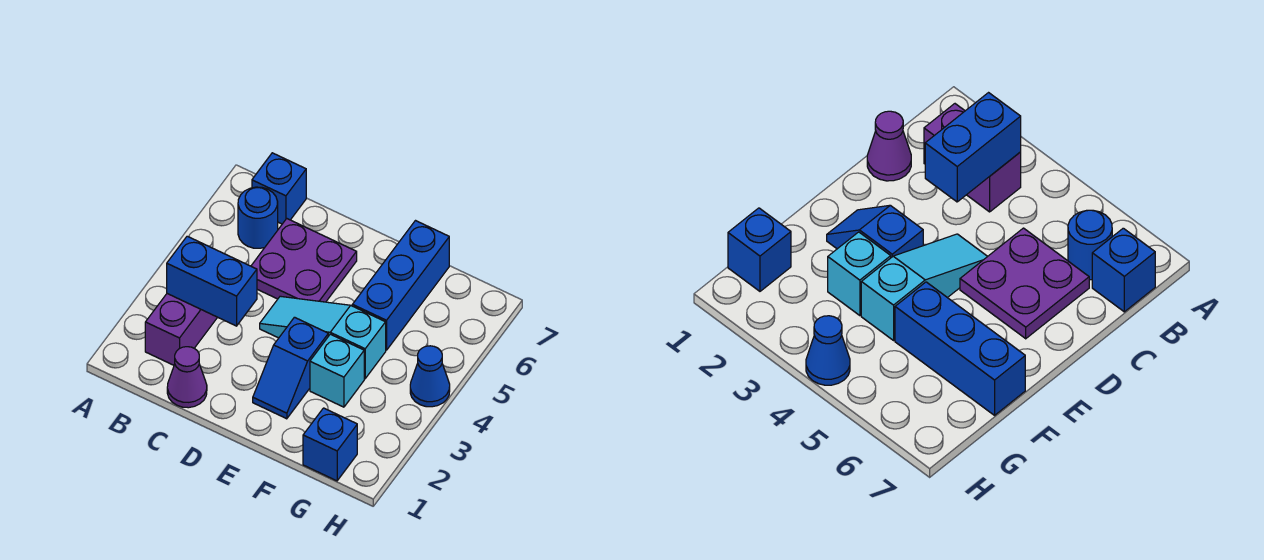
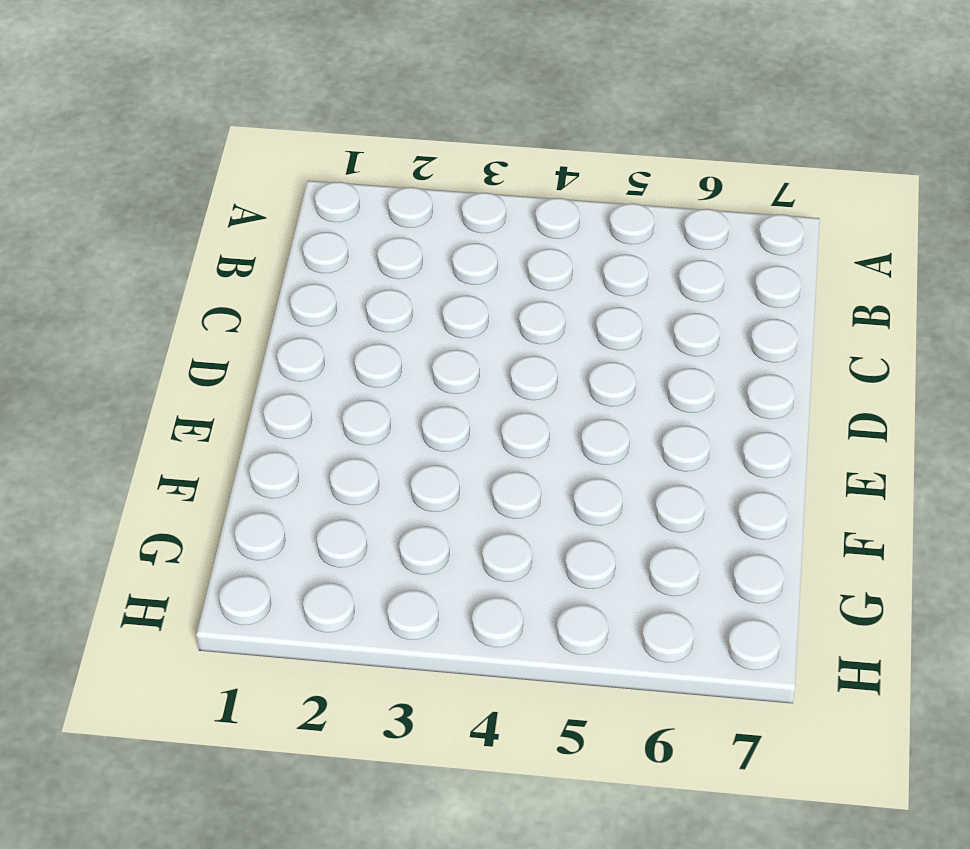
none -> purple brick B2:B3 level 1
none -> blue round brick B6 level 1
none -> blue brick B7 level 1

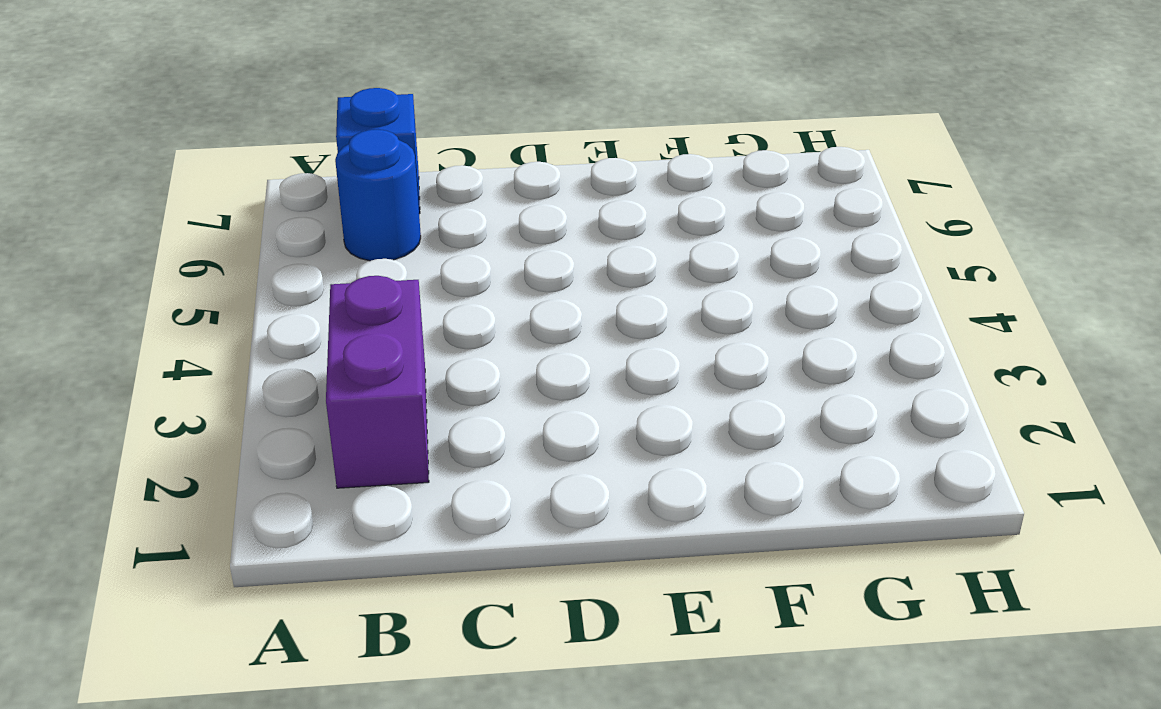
none -> purple cone C1 level 1
none -> purple plate C5:D6 level 1
none -> cyan slope D4:F4 level 1 top F

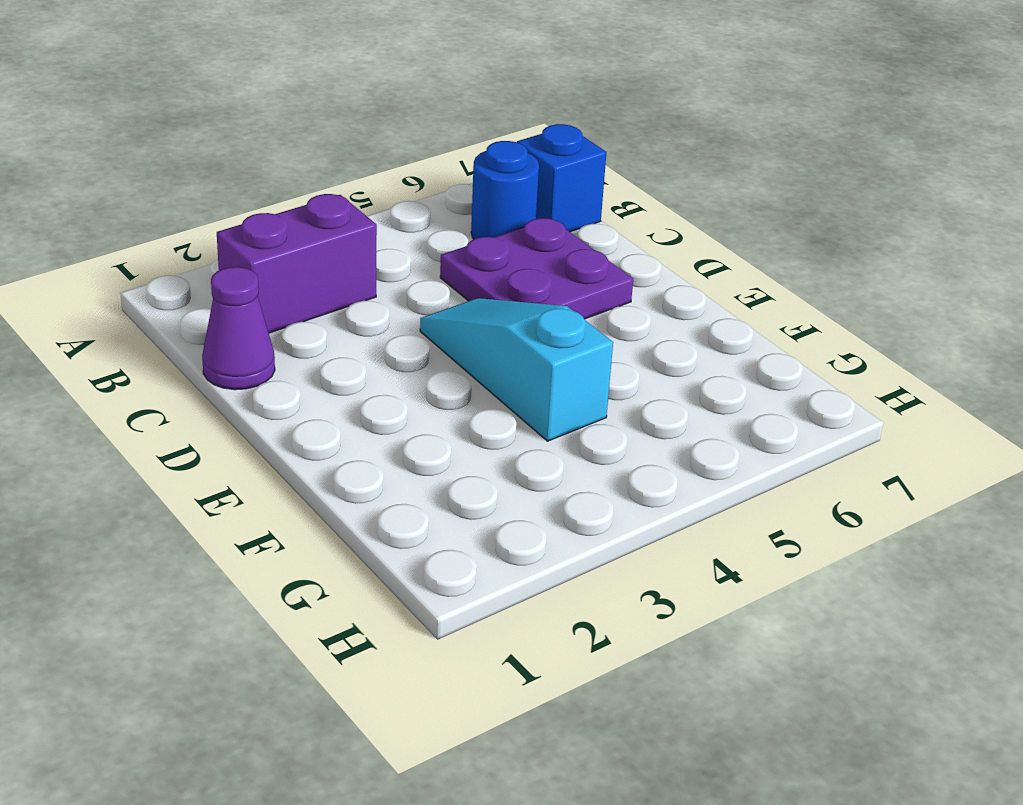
none -> blue slope E2:E3 level 1 top 3
none -> cyan brick F3 level 1
none -> blue brick F5:F7 level 1

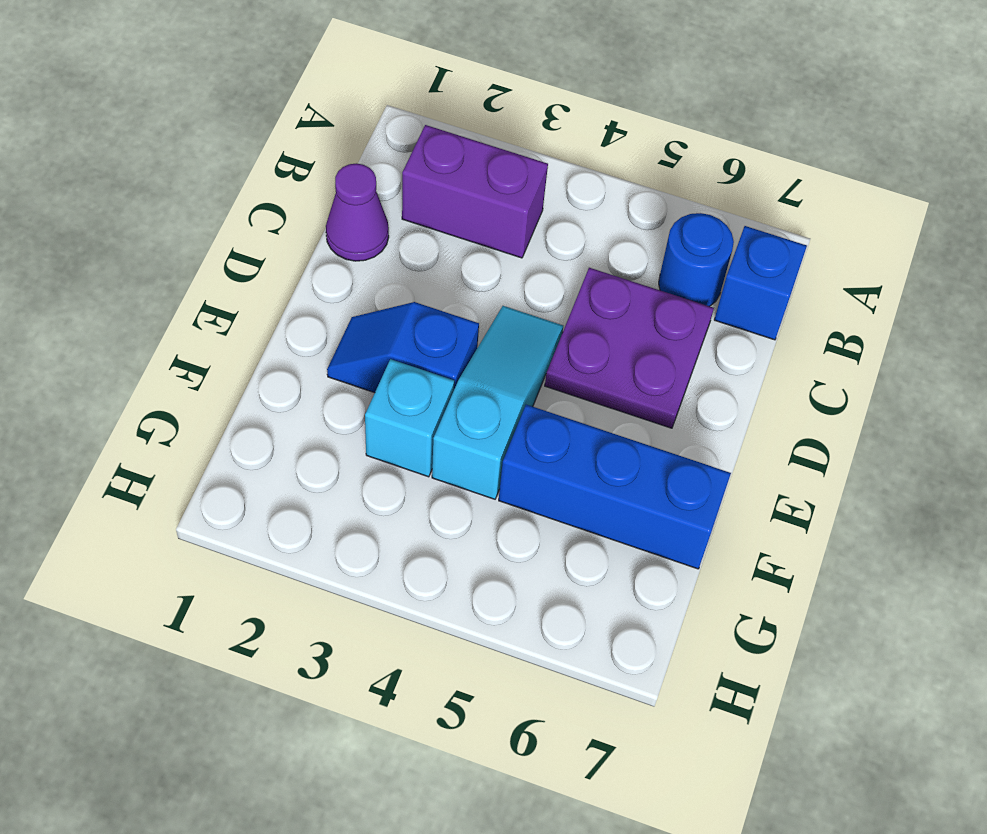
none -> blue brick G1 level 1
none -> blue cone H4 level 1
none -> blue brick B3:C3 level 2

